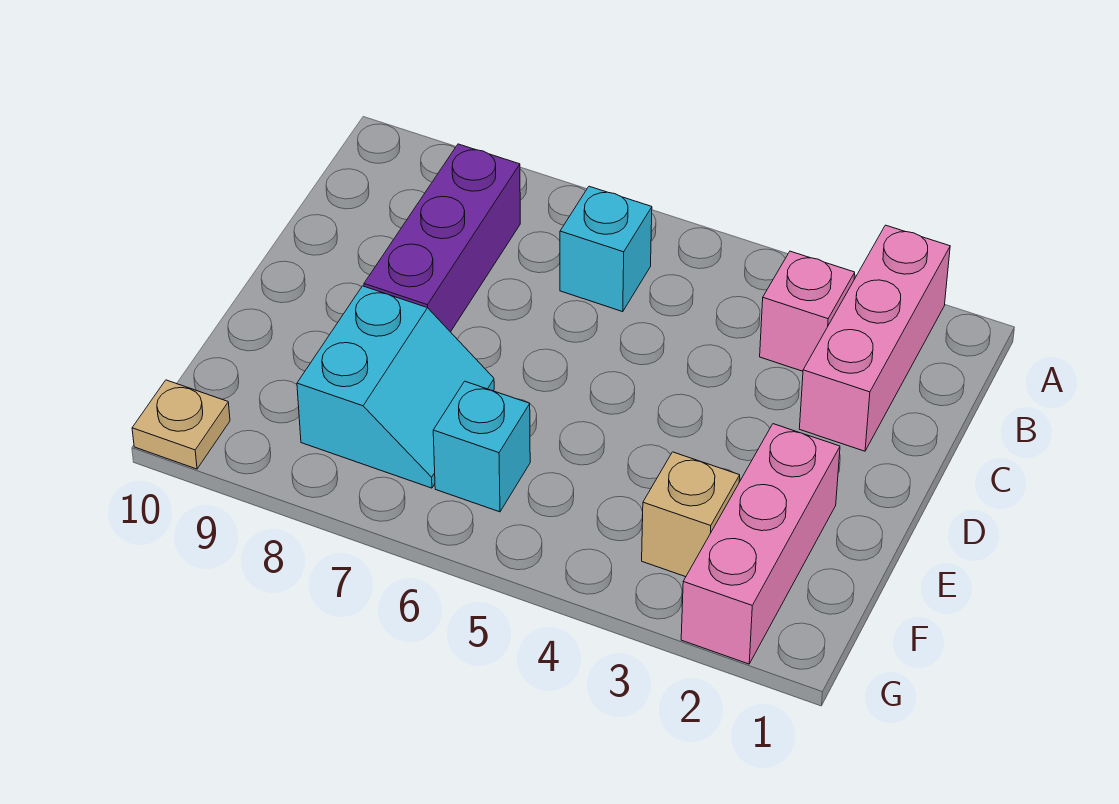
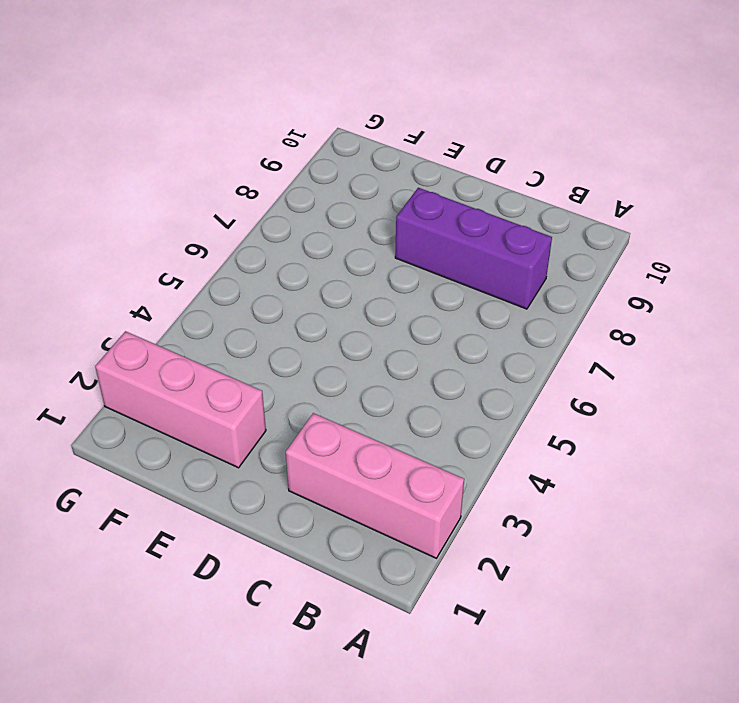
none -> pink brick B3 level 1
none -> cyan brick B6 level 1

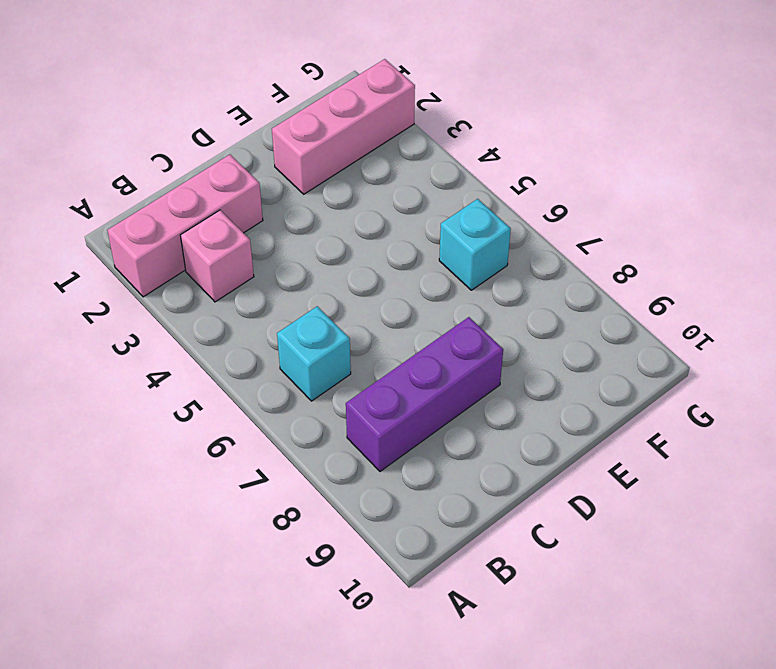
none -> cyan slope E7:F8 level 1 top 8
none -> tan brick F3 level 1

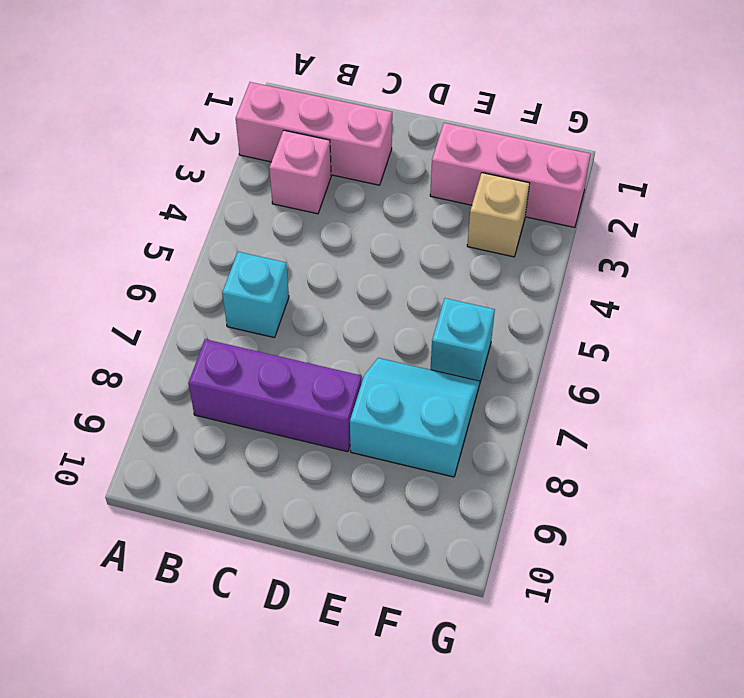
none -> tan plate G10 level 1

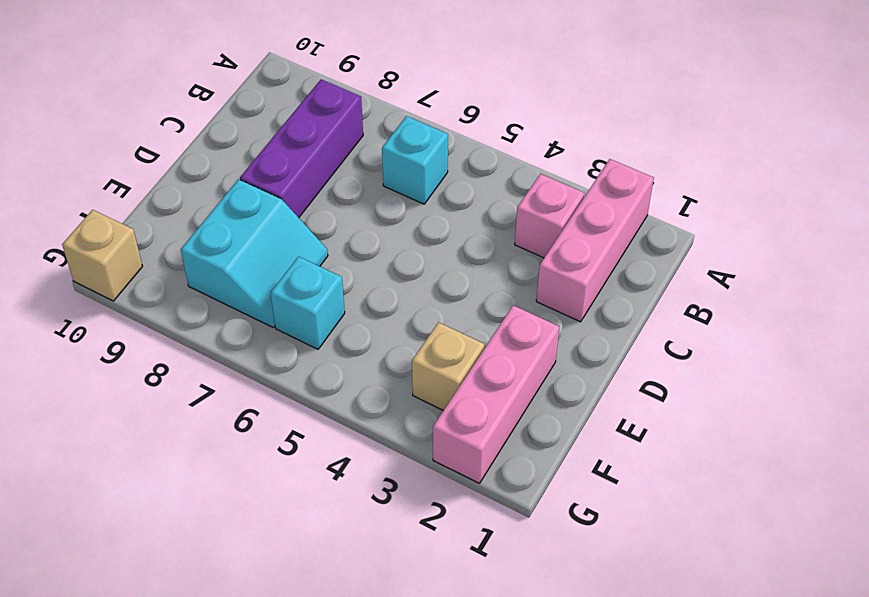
tan brick G10 level 1 -> tan plate G10 level 1

